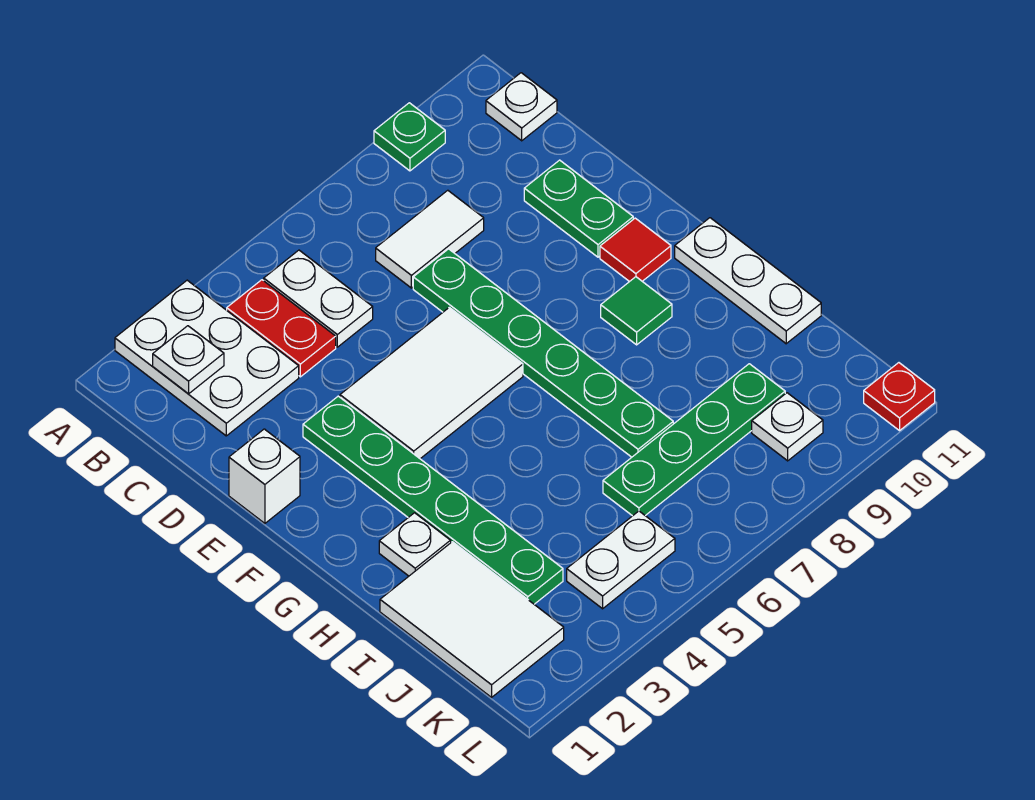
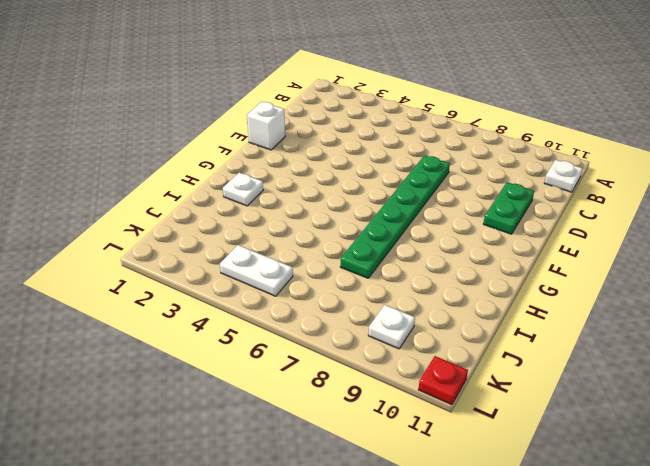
none -> white plate A2:C3 level 1
none -> green plate A9 level 1
none -> red plate B4:C4 level 1

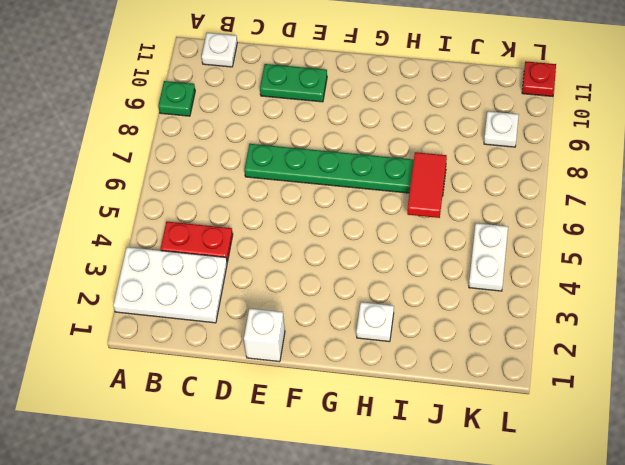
red tile I6:I7 level 2 -> none
none -> white plate B5:C5 level 1
none -> white tile C7:C8 level 1
none -> green plate E3:J3 level 1

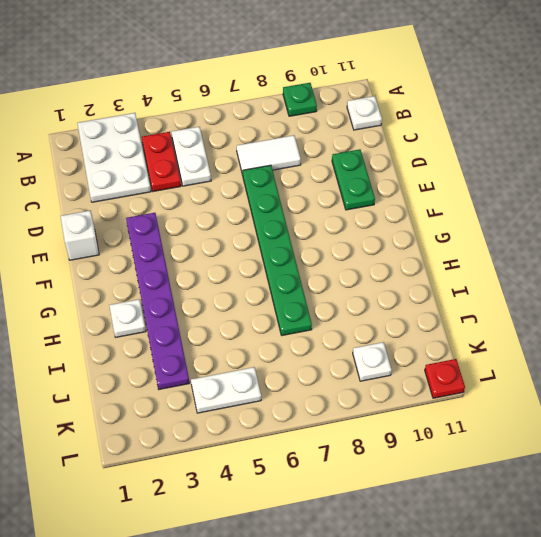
purple plate E3:J3 level 1 -> green plate E3:J3 level 1
none -> white tile E4:F6 level 1
none -> red tile F10 level 1
none -> green tile G9 level 1

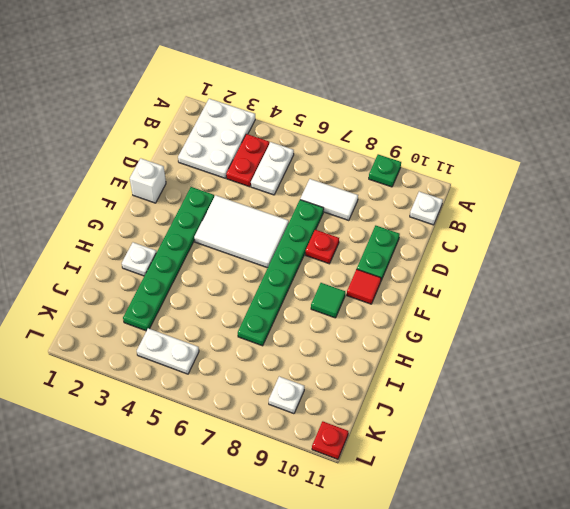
red plate E8 level 1 -> none
none -> white plate G11:I11 level 1
none -> white tile I1:K2 level 1
none -> green plate J6:J9 level 1

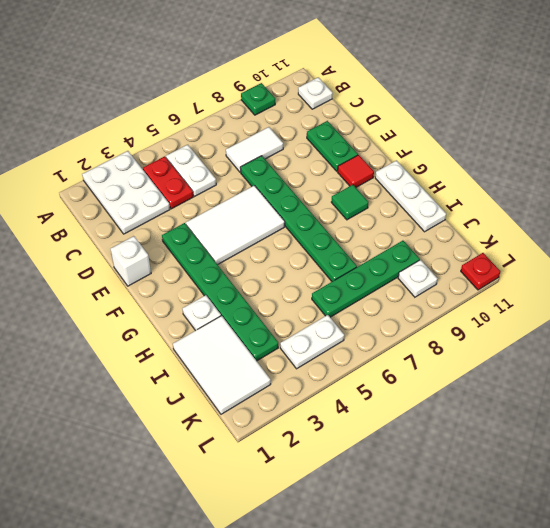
none -> white plate B2 level 2

